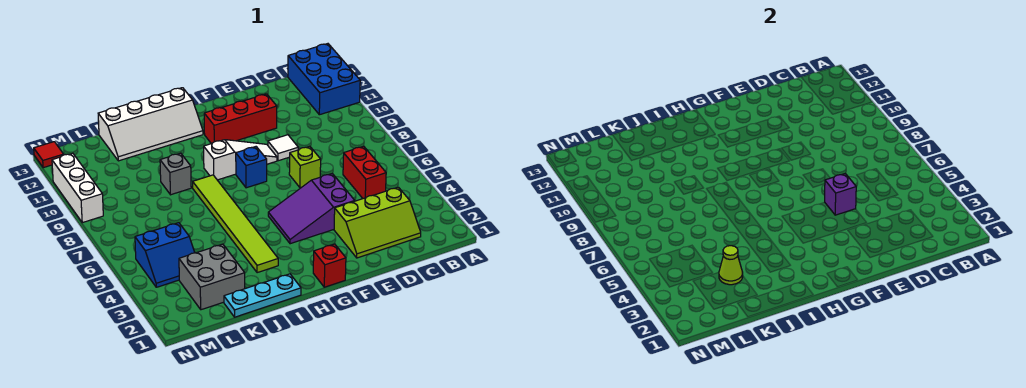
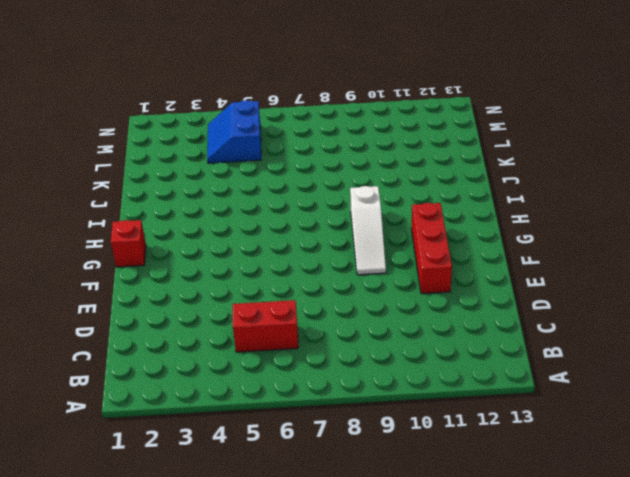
none -> blue brick A11:B13 level 1
none -> lime slope C2:E3 level 1 top 3
none -> purple slope E4:G5 level 1 top E

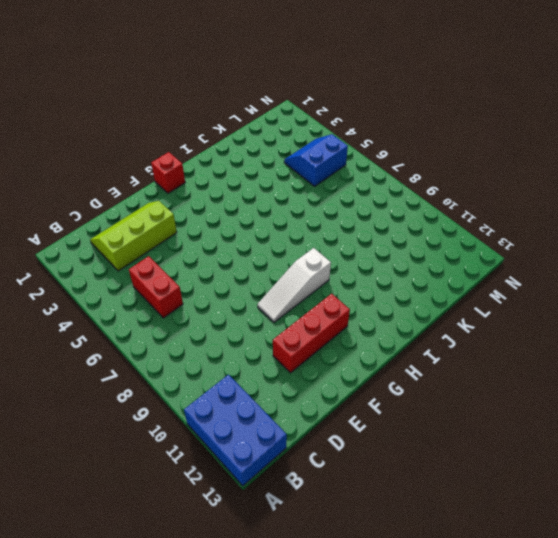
none -> purple slope E4:G5 level 1 top E
none -> lime brick E7 level 1
none -> white tile E9 level 1

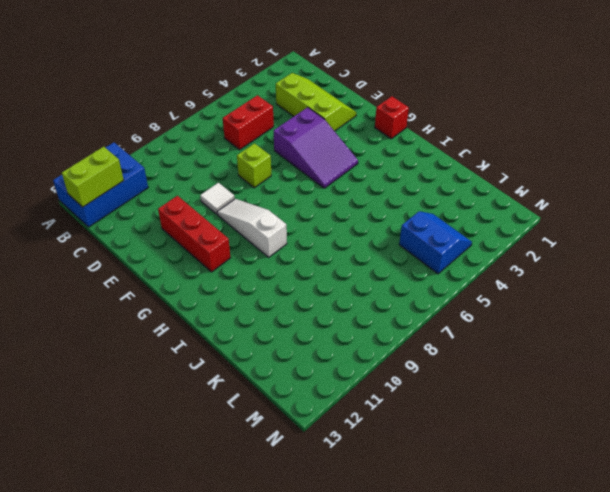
lime brick B12:B13 level 2 -> none
none -> blue brick G8 level 1
none -> white slope H12:K13 level 1 top 13
none -> cyan plate I1:K1 level 1

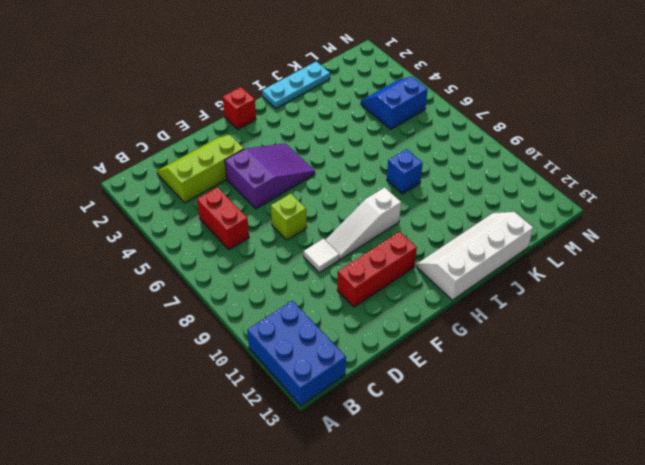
blue brick J8 level 1 -> blue brick G8 level 1
none -> lime tile I3:I8 level 1
none -> grey brick J9 level 1
none -> grey brick K2:L3 level 1

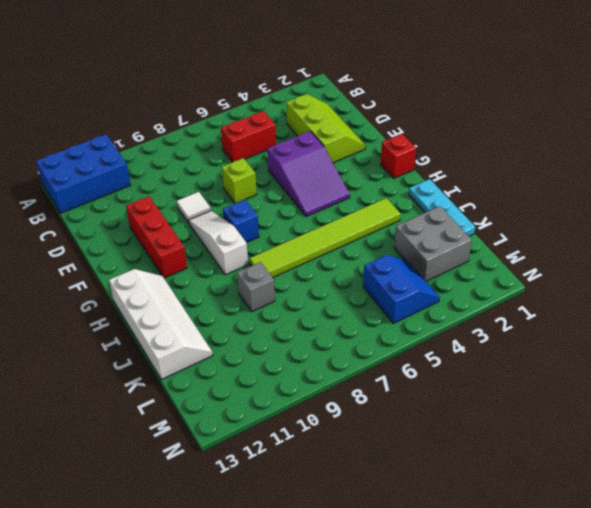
none -> white brick N9:N11 level 1
none -> red tile N13 level 1
none -> purple brick E5 level 2

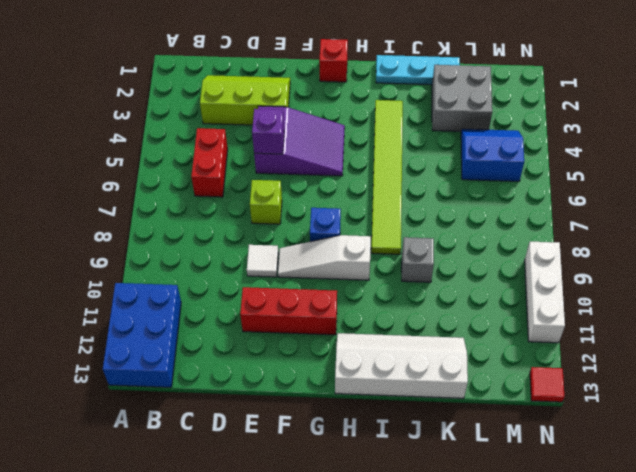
none -> lime cone K3 level 2

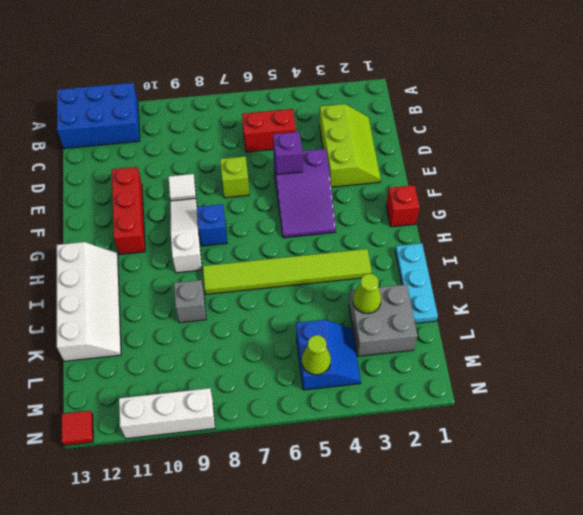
lime cone M5 level 2 -> none

